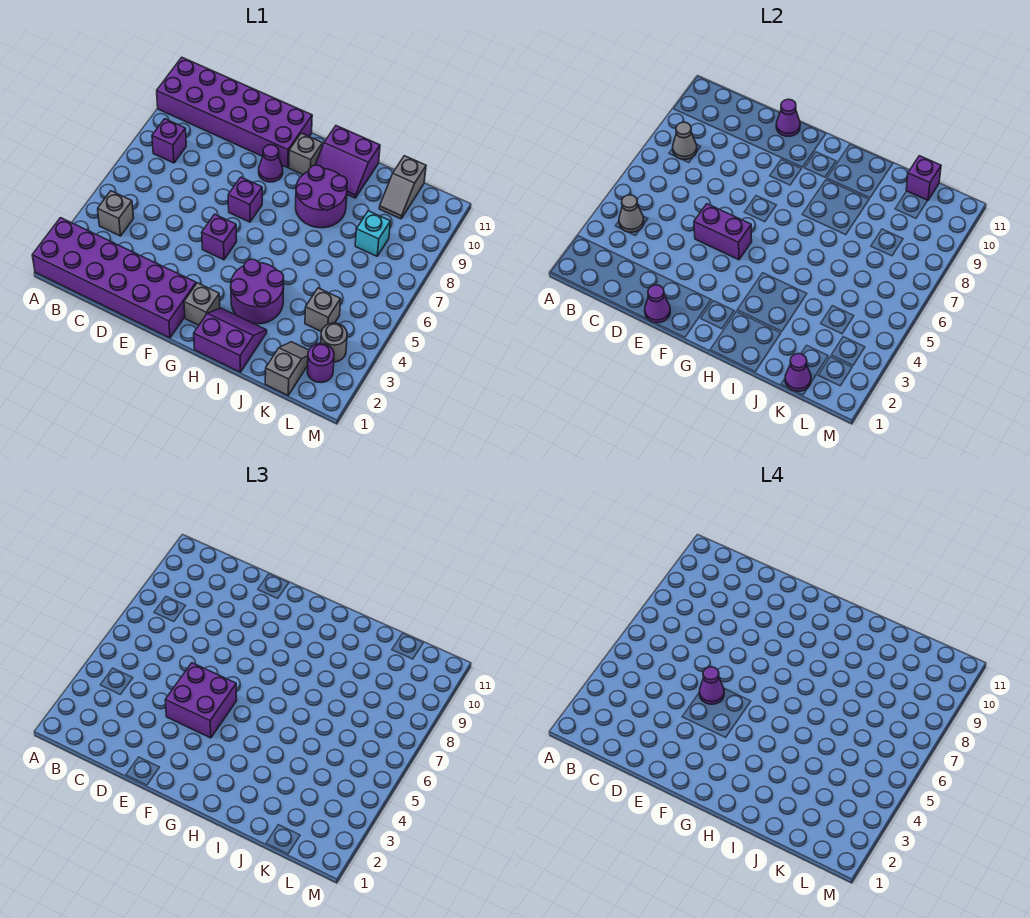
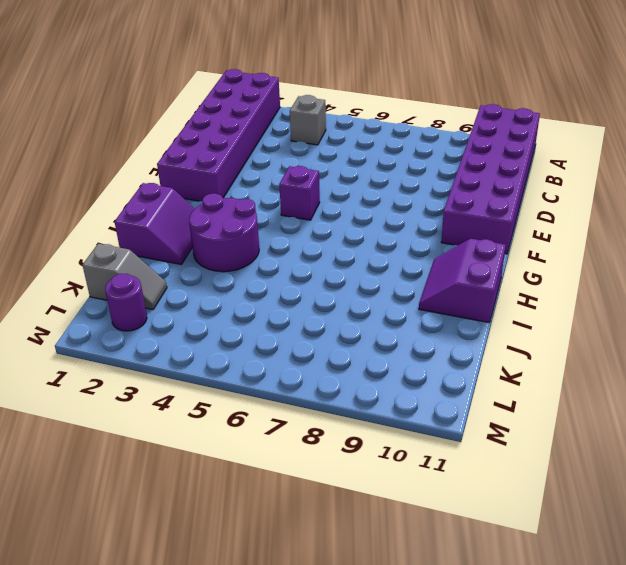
none -> purple brick B8 level 1
none -> purple brick F7 level 1
none -> purple cone F9 level 1

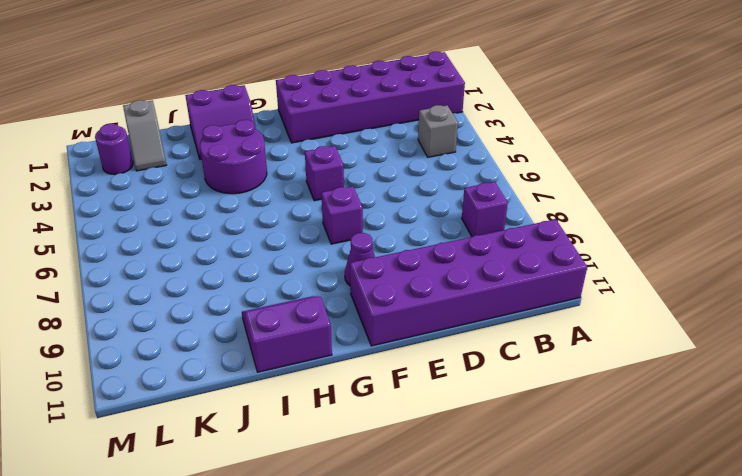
none -> grey brick G2 level 1
none -> grey brick G10 level 1
none -> purple round brick H8:I9 level 1

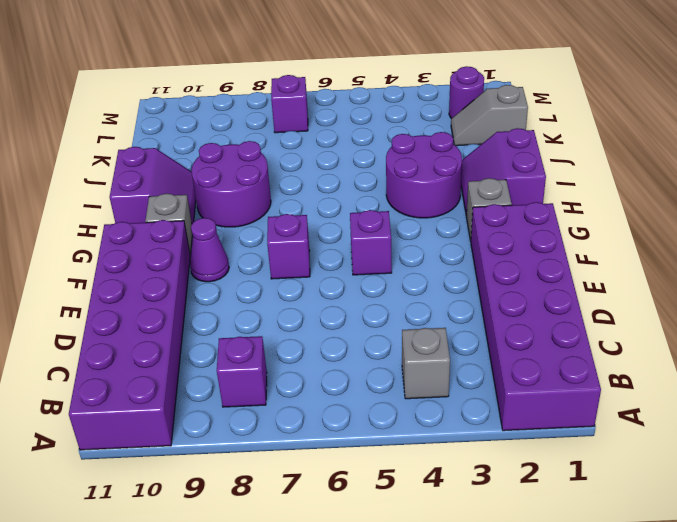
purple brick L7 level 1 -> purple brick K11 level 2
none -> grey brick K4 level 1
none -> cyan brick K8 level 1
none -> grey slope K10:K11 level 1 top 11

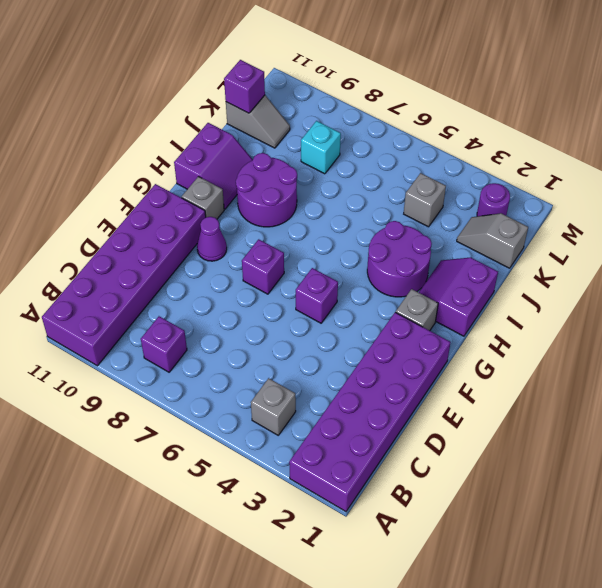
none -> grey round brick L3 level 1
none -> grey cone B4 level 2
none -> grey cone B8 level 2

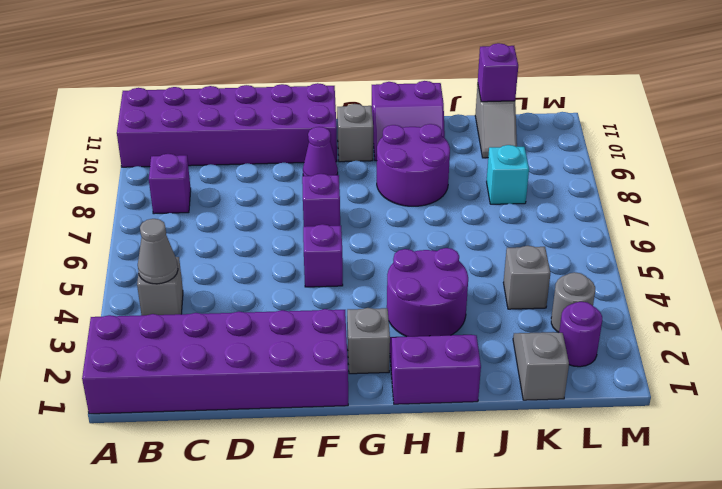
none -> grey cone B8 level 2
none -> purple cone E1 level 2
none -> purple brick E5:F5 level 2

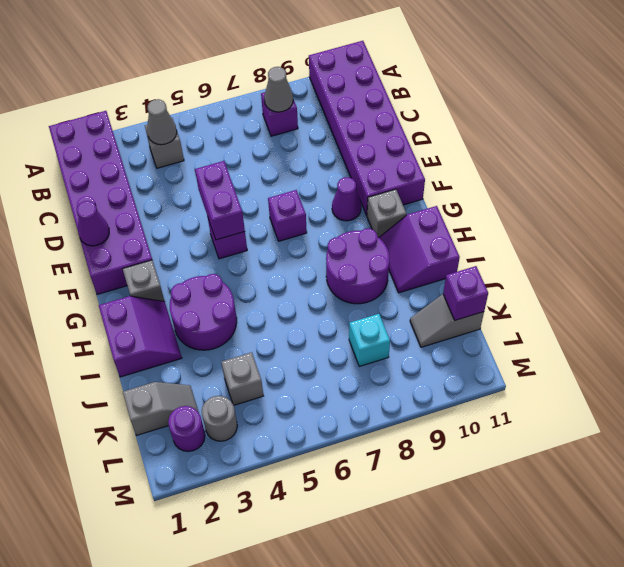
none -> purple cone E11 level 2
none -> purple cone K1 level 2
none -> purple brick E4:F5 level 3

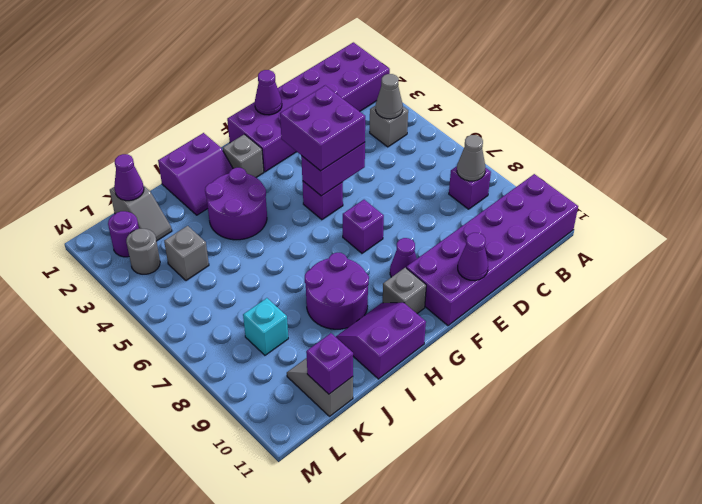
none -> purple cone E5 level 4

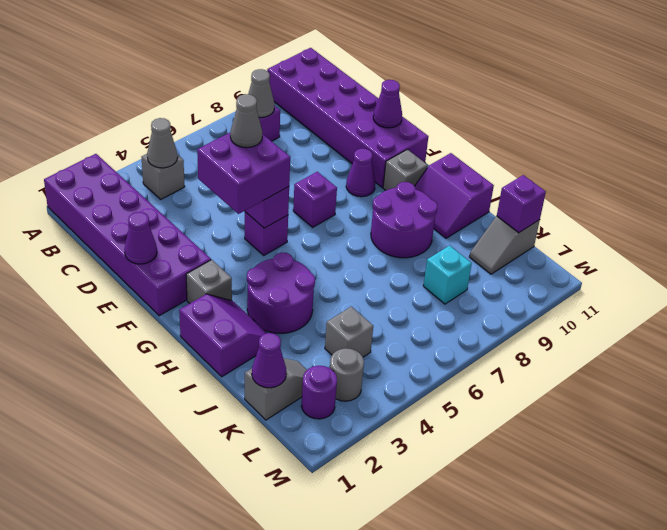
grey cone E5 level 4 -> purple cone E5 level 4

